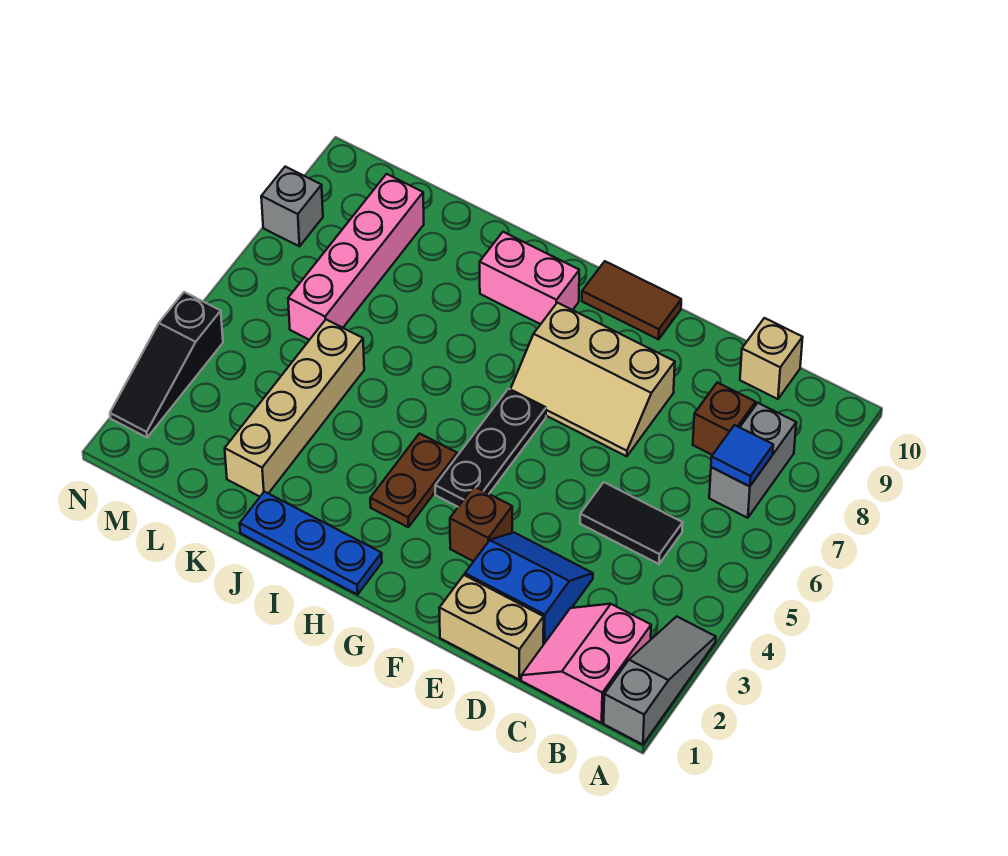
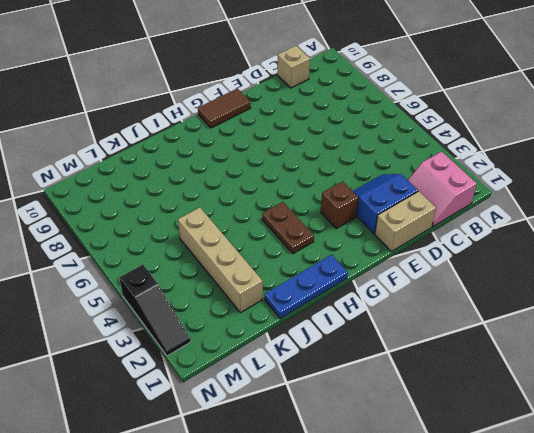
none -> grey slope A1:A3 level 1 top 1
none -> grey brick B7:B8 level 1
none -> black tile C5:D5 level 1

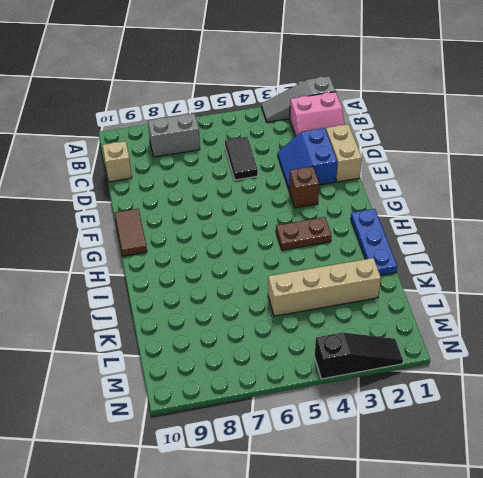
none -> brown brick C8 level 1
none -> tan slope E7:G8 level 1 top 8
none -> black plate G4:G6 level 1

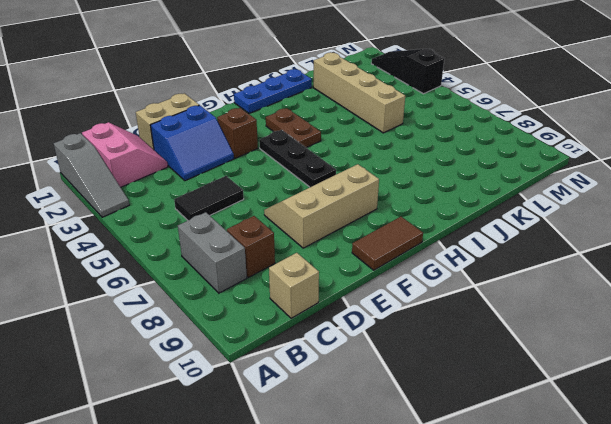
none -> pink brick H9:I9 level 1
none -> pink brick L6:L9 level 1
none -> grey brick N8 level 1

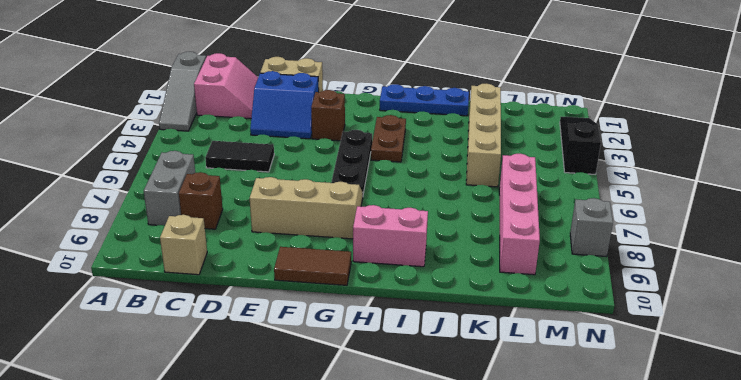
none -> blue tile B7 level 2

